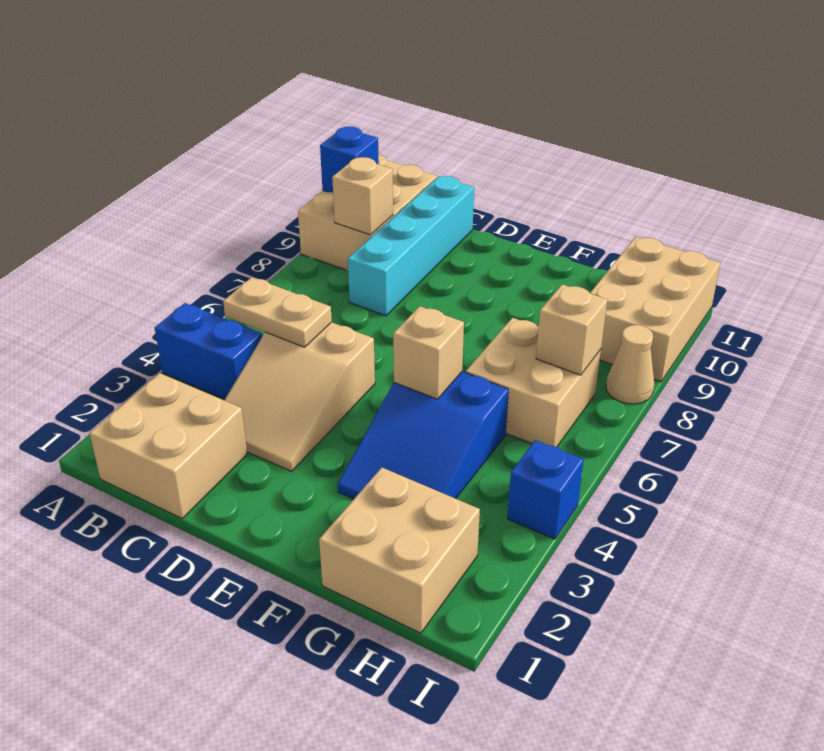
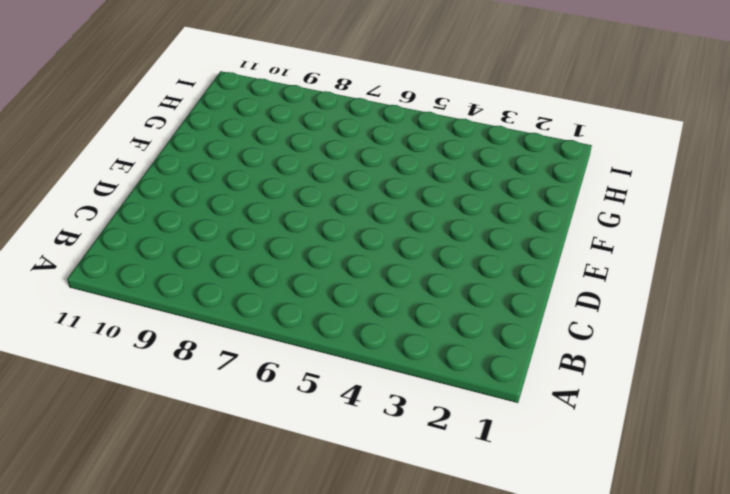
none -> blue brick A4:B4 level 1
none -> tan brick A9:B11 level 1
none -> tan brick B1:C2 level 1

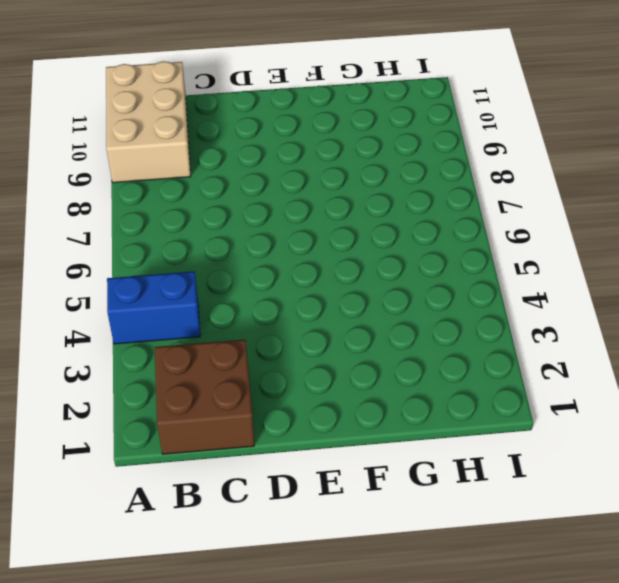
brown brick B1:C2 level 1 -> tan brick B1:C2 level 1
none -> tan slope C3:D5 level 1 top 5
none -> cyan brick C8:C11 level 1
none -> blue slope F3:G5 level 1 top 5

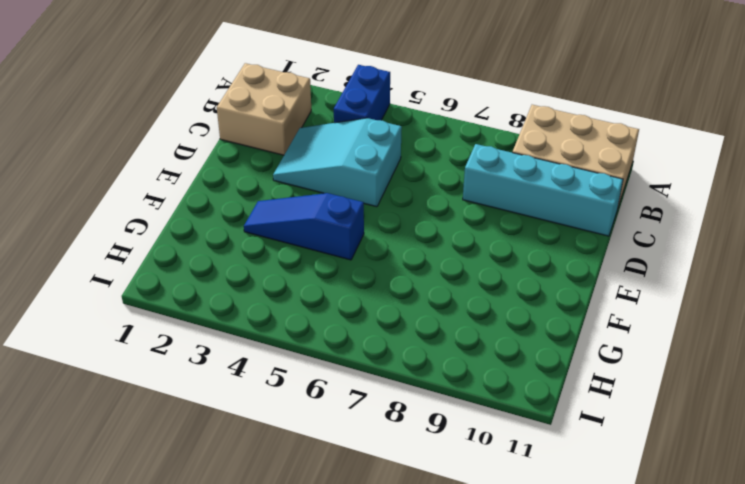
cyan slope C3:D5 level 1 top 5 -> tan slope C3:D5 level 1 top 5
blue slope F3:F5 level 1 top 5 -> blue slope F3:G5 level 1 top 5
none -> tan brick G1:H2 level 1
none -> tan brick G6:H7 level 1
none -> tan brick H9:I11 level 1

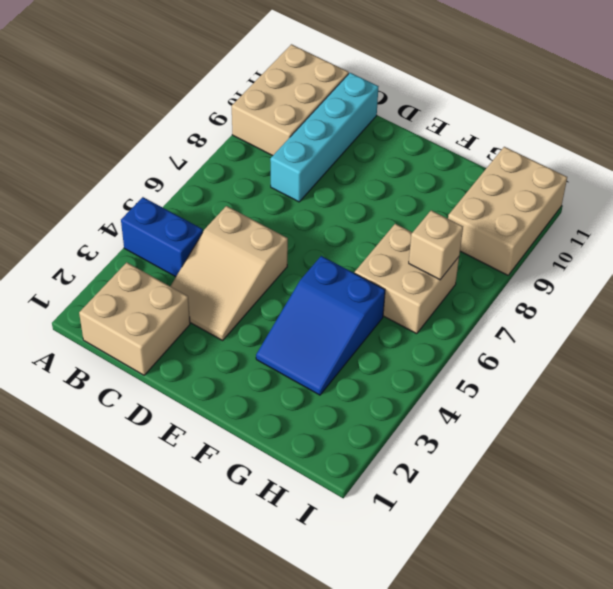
none -> tan brick G1:H2 level 1
none -> blue brick I4 level 1
none -> tan cone I8 level 1

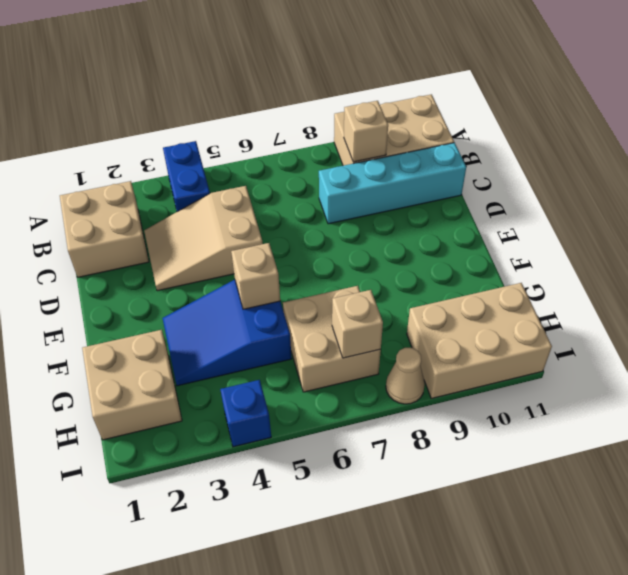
none -> blue brick A10 level 2
none -> tan plate B5:C5 level 2

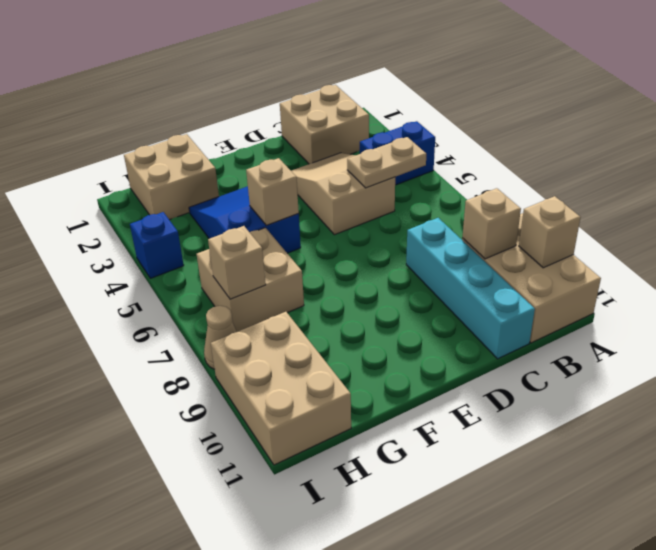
tan brick A10 level 2 -> blue brick A10 level 2

